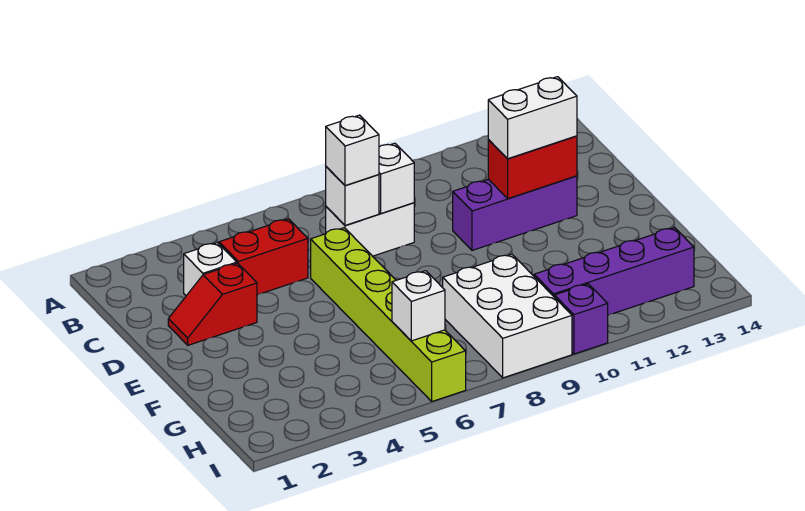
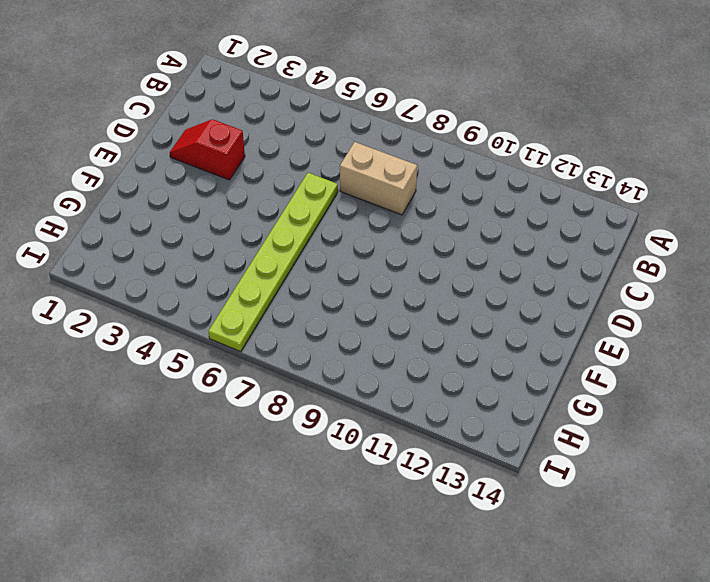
tan brick C7:C8 level 1 -> white brick C7:C8 level 1
lime plate D6:I6 level 1 -> lime brick D6:I6 level 1
none -> white brick C3 level 1
none -> red brick C4:C5 level 1
none -> purple brick D10:D12 level 1

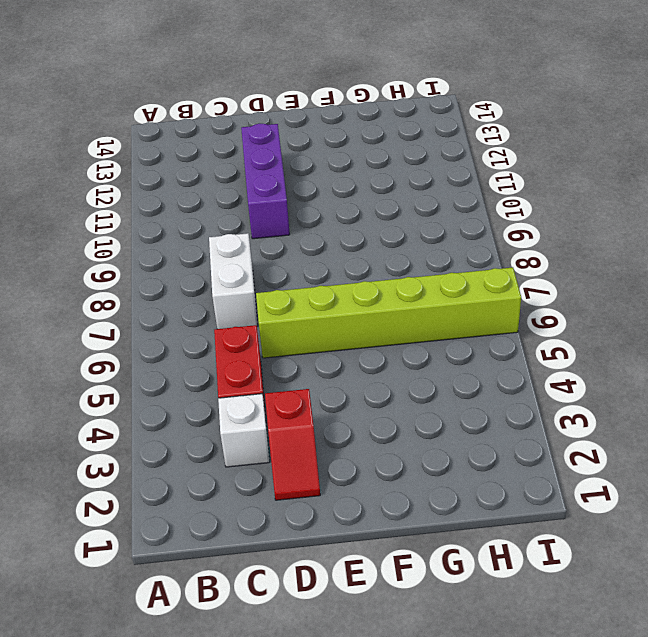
none -> white brick G8:I9 level 1
none -> purple brick H10:H13 level 1
none -> purple brick I10 level 1

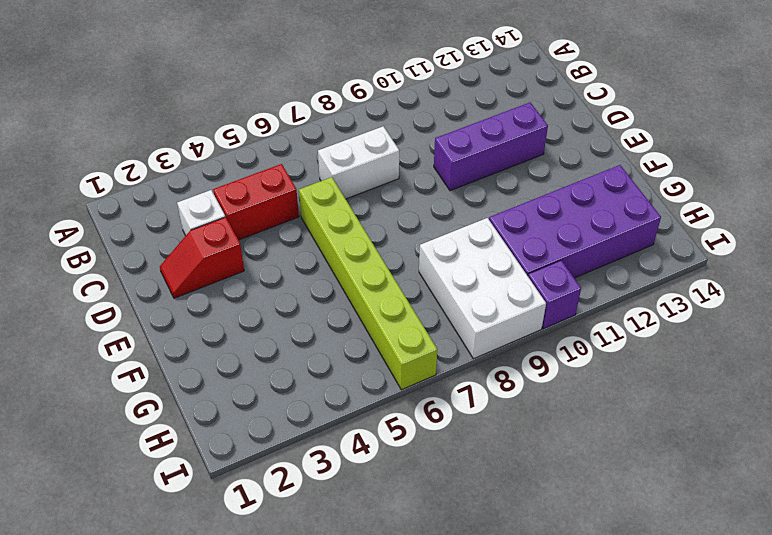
purple brick G10:H13 level 1 -> purple brick H10:H13 level 1
none -> white brick C7 level 2
none -> white brick C8 level 2
none -> red brick D11:D12 level 2

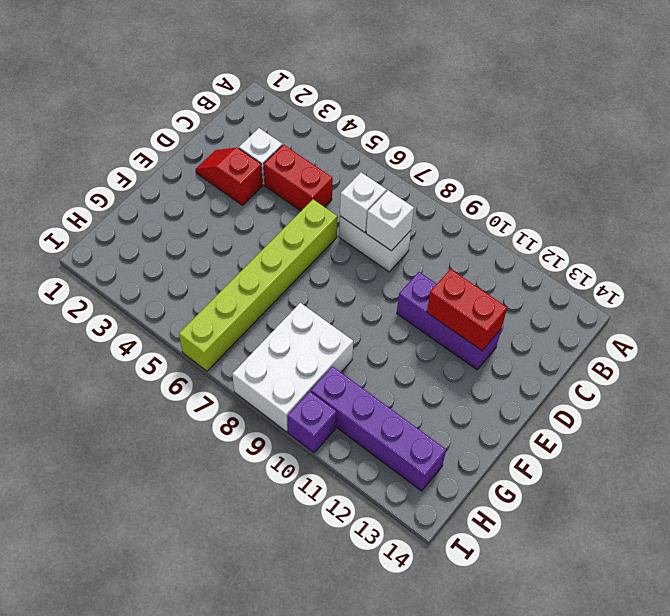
none -> white brick H6 level 2
none -> white brick C7 level 3
none -> white brick D11:D12 level 3

